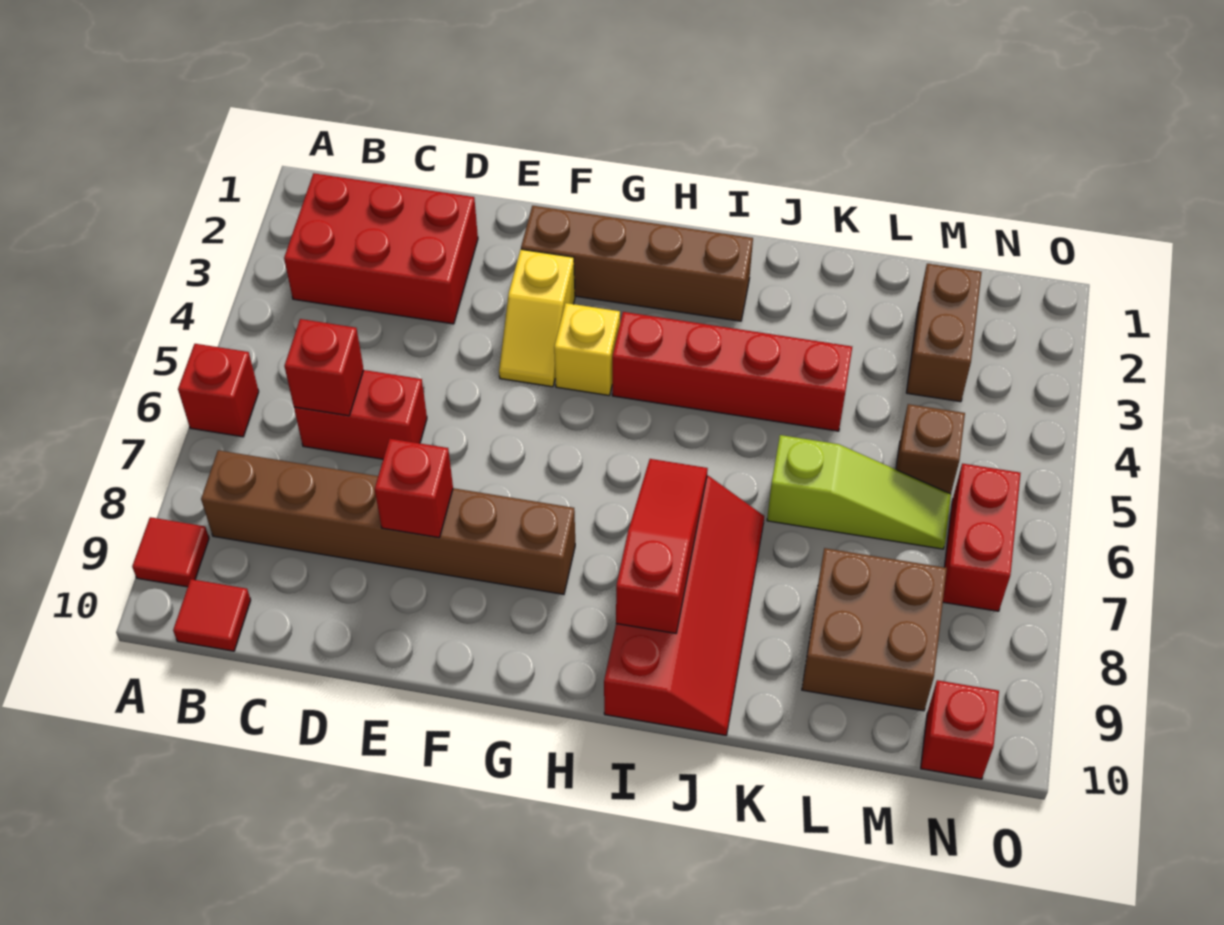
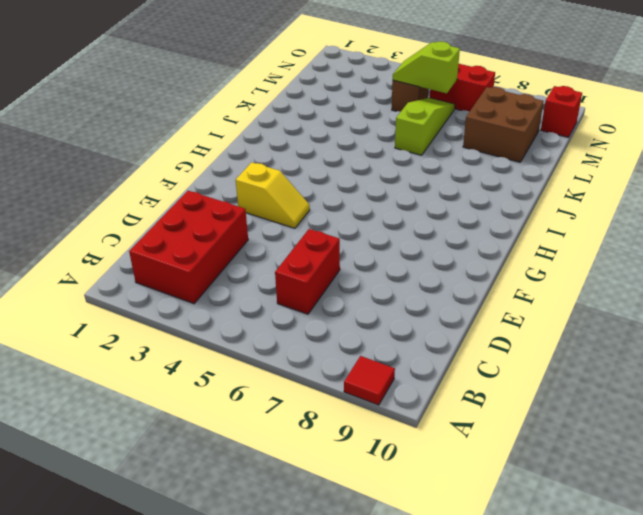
lime slope M5:M6 level 2 top 6 -> none
none -> red brick A6 level 1
none -> brown brick B8:G8 level 1
none -> red tile B10 level 1

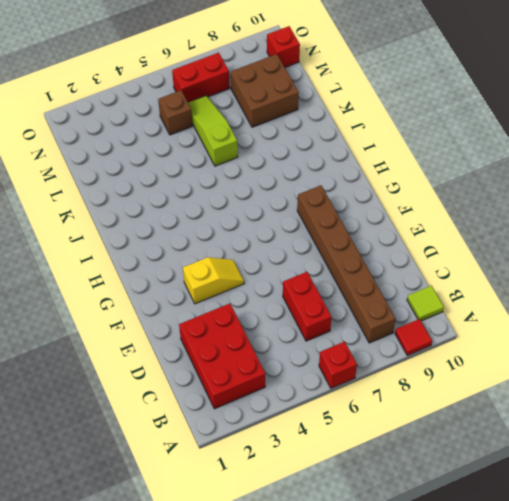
lime tile B10 level 1 -> red tile B10 level 1
none -> brown brick F2:I2 level 1
none -> yellow brick G4 level 1
none -> red brick H4:K4 level 1

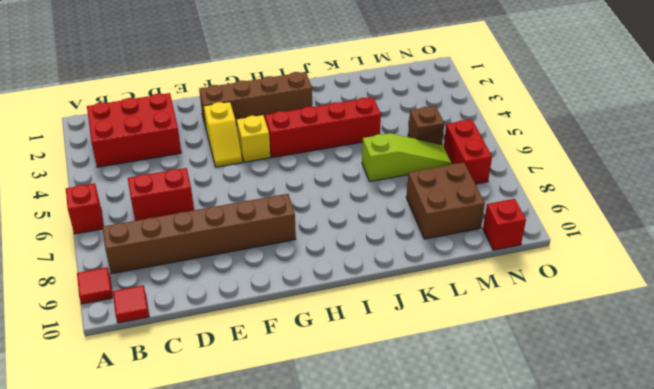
none -> red slope I7:J10 level 1 top I
none -> brown brick M2:M3 level 1
none -> red brick C6 level 2

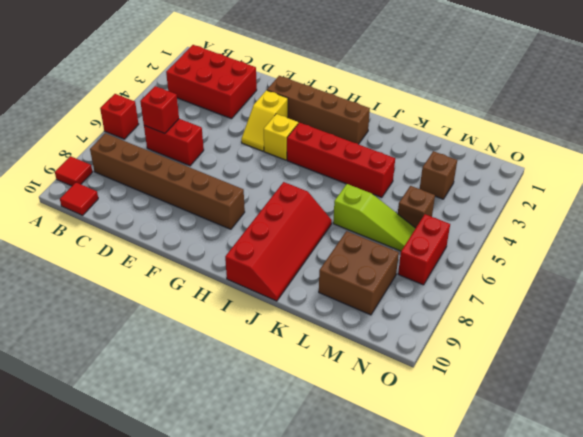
brown brick M3 level 1 -> brown brick M2:M3 level 1
none -> red brick N10 level 1
none -> red brick E8 level 2
none -> red slope I7:I9 level 2 top 9

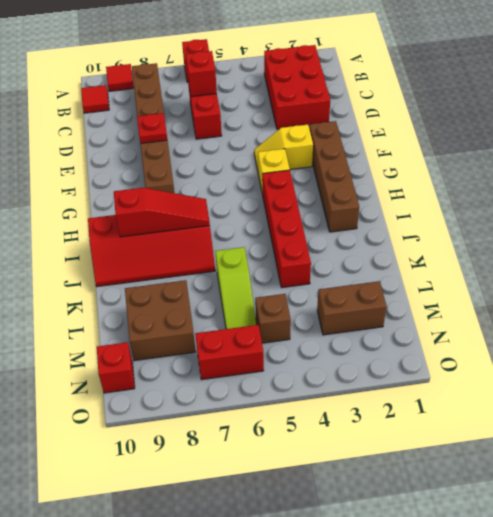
red plate E8 level 2 -> red brick E8 level 2

